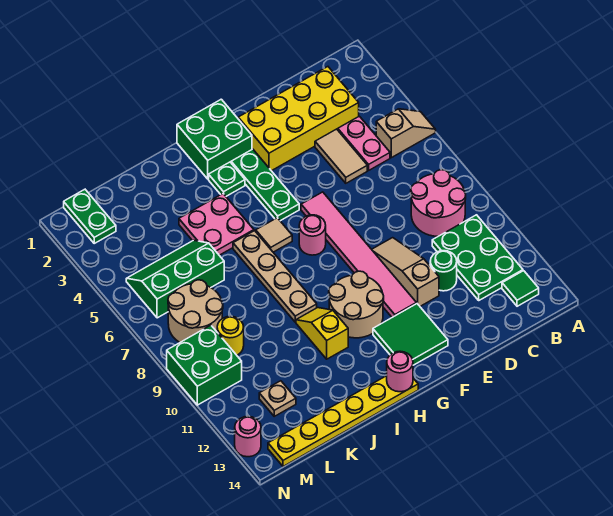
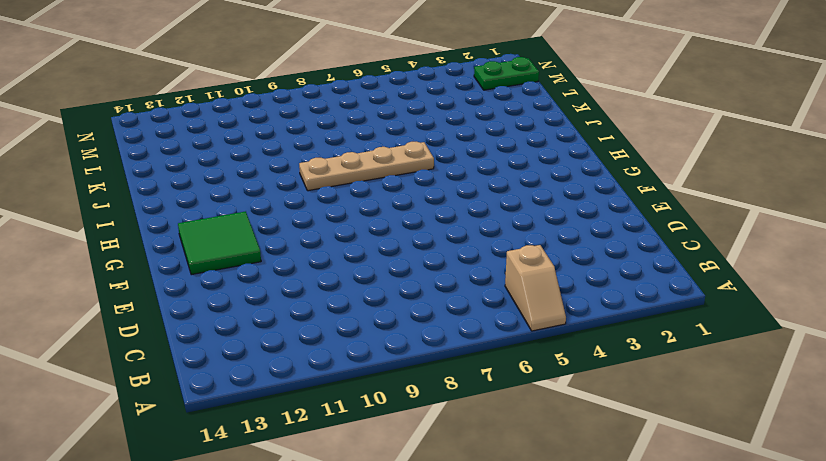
none -> pink round brick B8:C9 level 1
none -> green plate B10:C12 level 1
none -> green tile B13 level 1

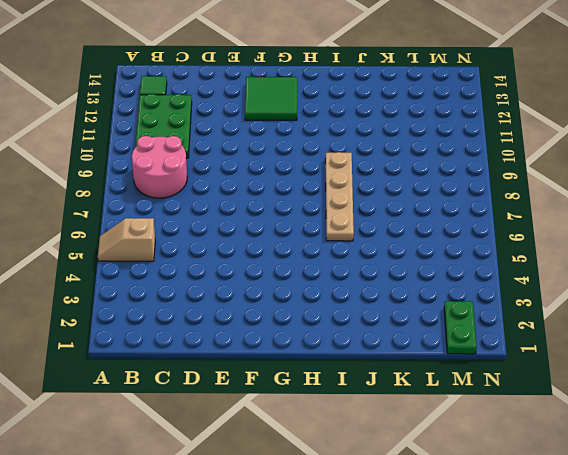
none -> yellow brick C2:F3 level 1
none -> pink plate C4:C5 level 1
none -> tan tile D4:D5 level 1

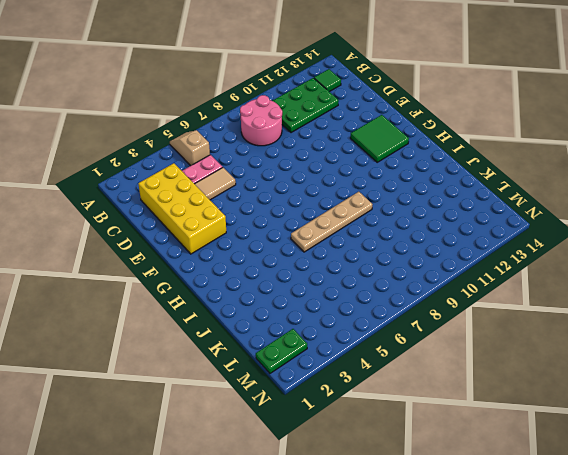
none -> green round brick D11 level 1
none -> tan slope E9:E11 level 1 top 11
none -> pink tile F6:F11 level 1

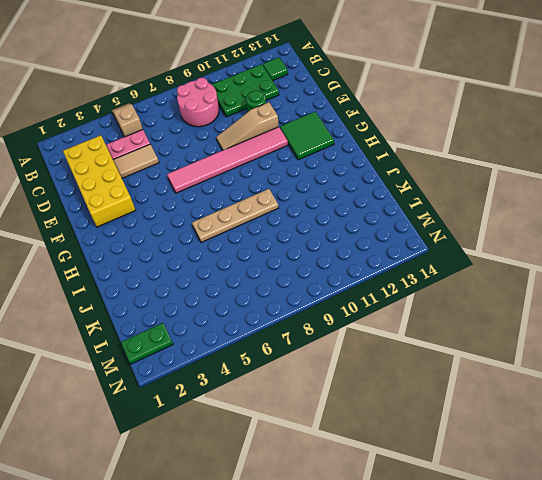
none -> green brick G1:H2 level 1
none -> green plate G3:G5 level 1
none -> pink round brick G7 level 1

